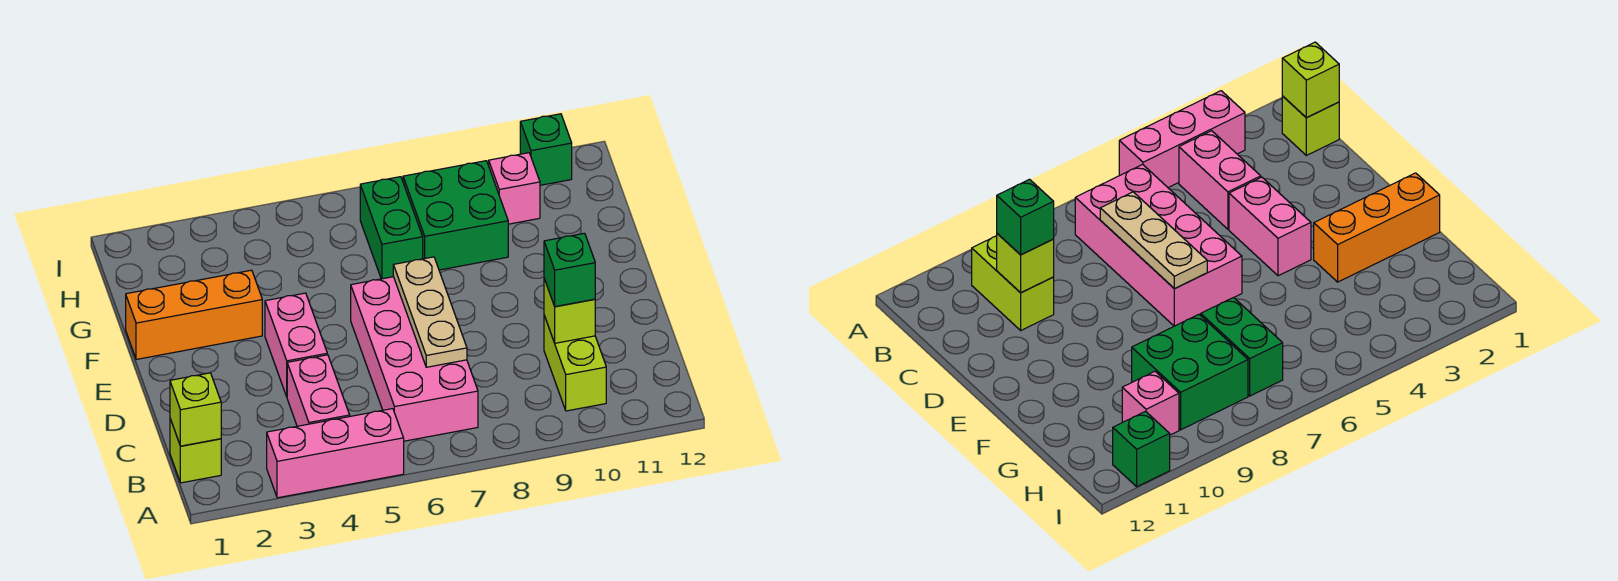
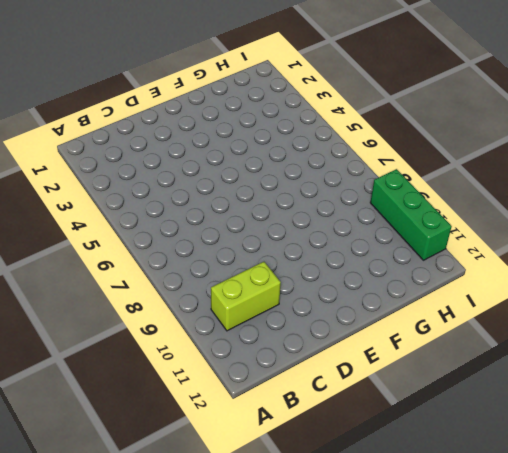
green brick I9:I11 level 1 -> green brick I11 level 1
none -> pink brick A3:A5 level 1
none -> lime brick B1 level 1
none -> pink brick B4:C4 level 1

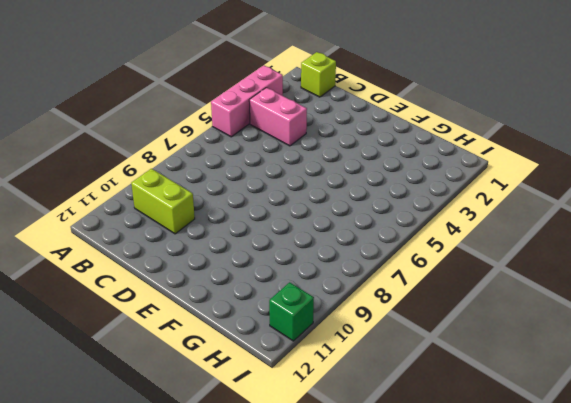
none -> pink brick B6:E7 level 1
none -> pink brick D4:E4 level 1
none -> orange brick F1:F3 level 1

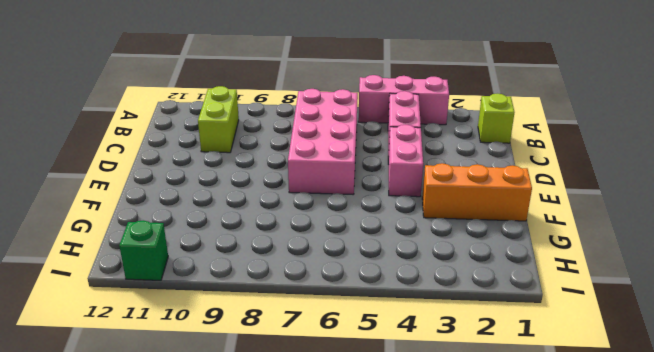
none -> green brick G7:H7 level 1
none -> green brick G8:H9 level 1
none -> pink brick H10 level 1

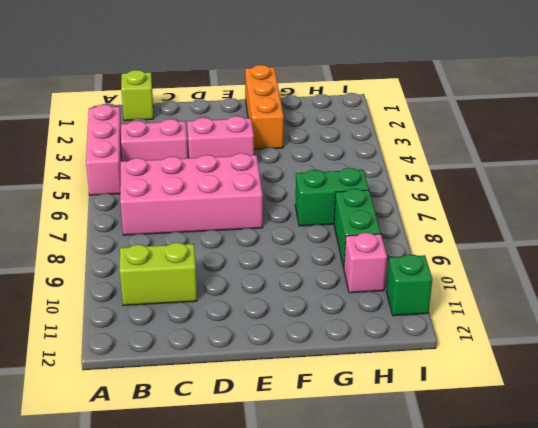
green brick H8:H9 level 1 -> green brick G8:H9 level 1
none -> lime brick B1 level 2
none -> tan plate C7:E7 level 2
none -> lime brick C10 level 2

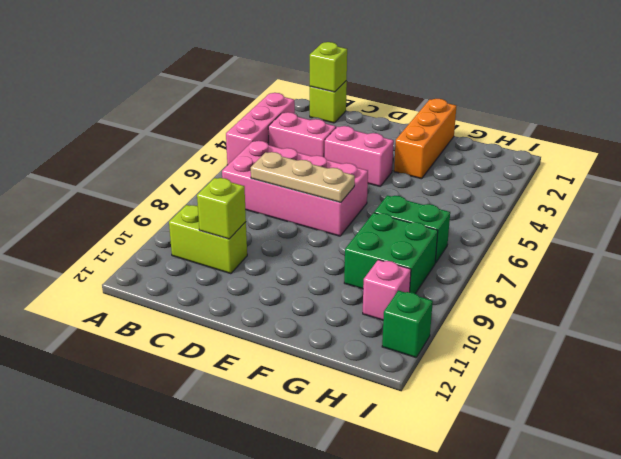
none -> green brick C10 level 3

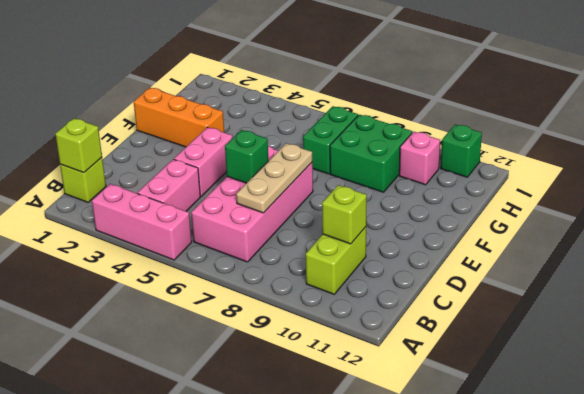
green brick D6 level 2 -> green brick C10 level 3

